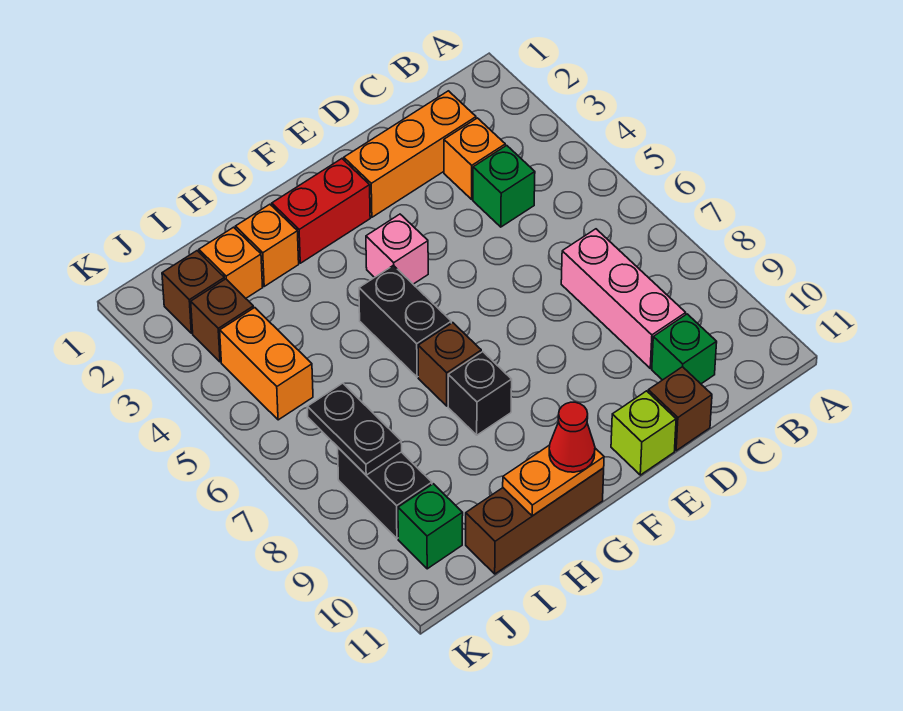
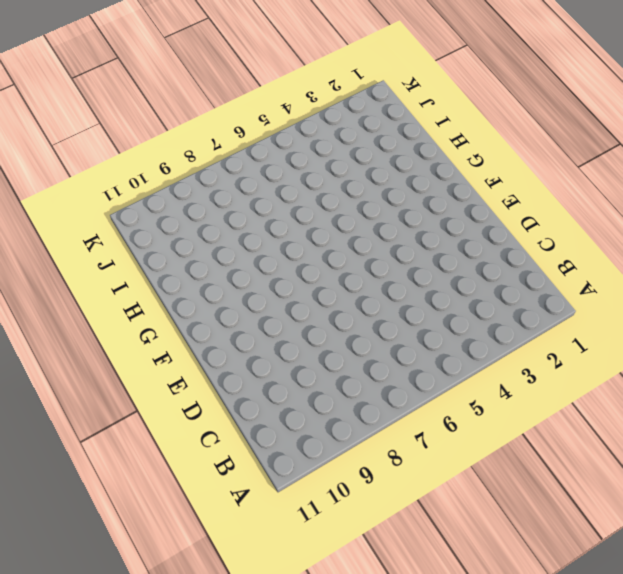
none -> orange brick C2:E2 level 1
none -> orange brick C3 level 1
none -> green brick C4 level 1

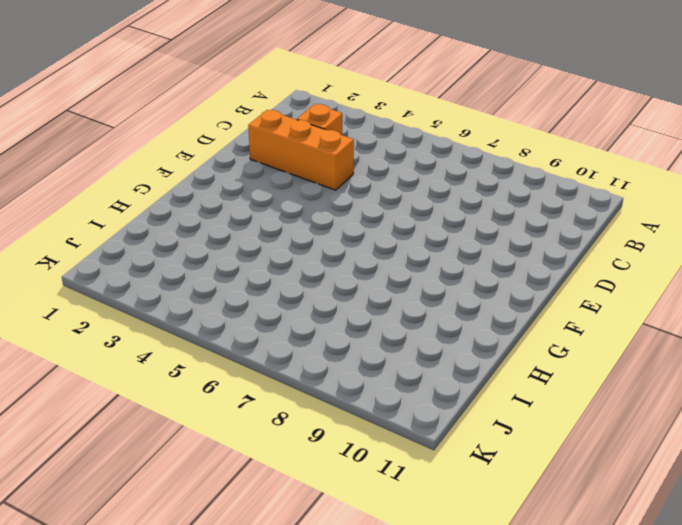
orange brick D2:D4 level 1 -> orange brick C2:E2 level 1
none -> green brick C4 level 1
none -> pink brick C7:C9 level 1
none -> green brick C10 level 1

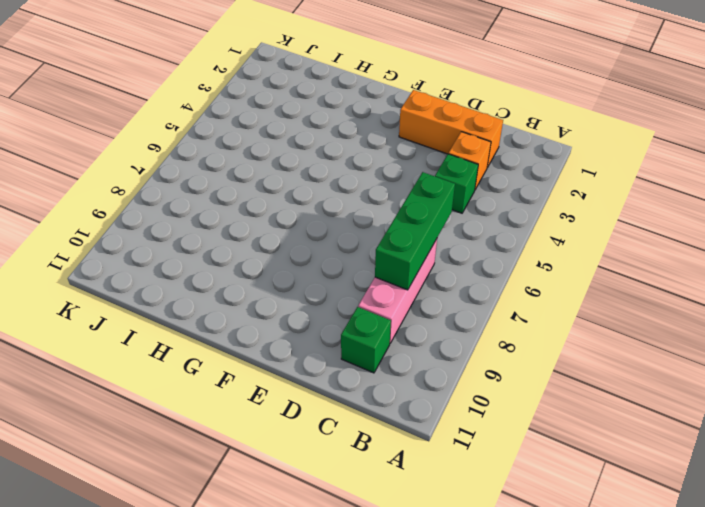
green brick C6:C8 level 2 -> none
none -> brown brick D11 level 1
none -> lime brick E11 level 1
none -> red brick F2:G2 level 1

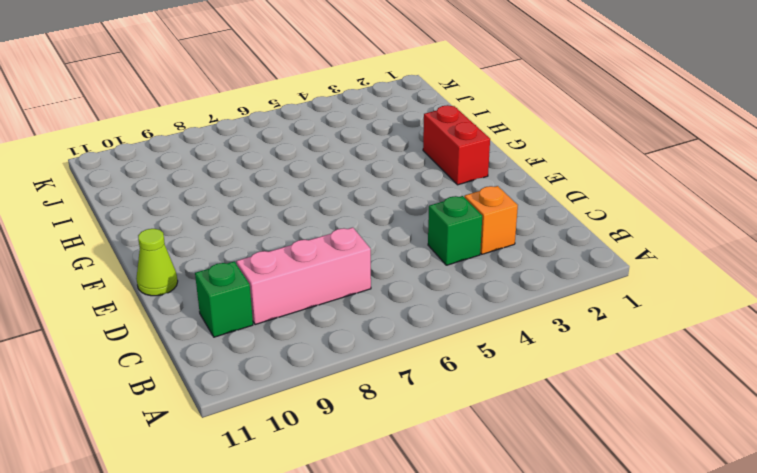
lime cone E11 level 1 -> lime brick E11 level 1
none -> orange brick C2:E2 level 1
none -> brown brick D11 level 1
none -> pink brick F4 level 1

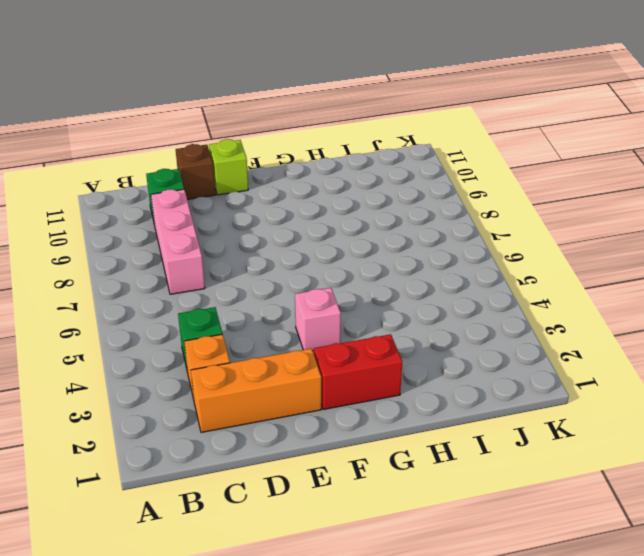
none -> black brick G5:G6 level 1
none -> brown brick G7 level 1
none -> black brick G8 level 1

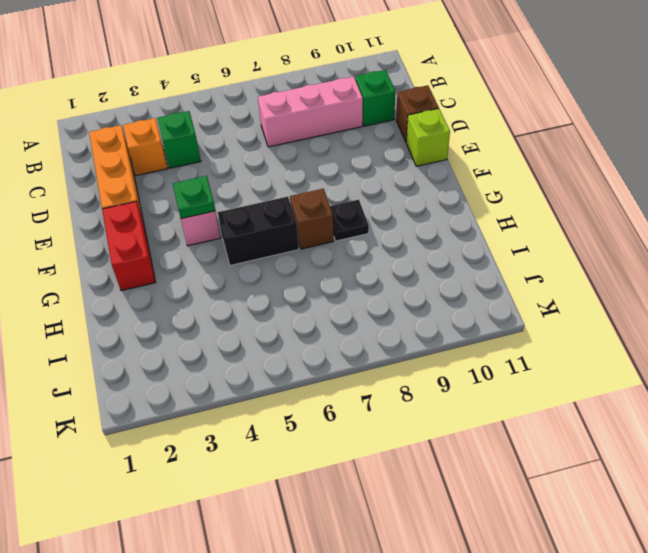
green plate F4 level 2 -> none
black plate G8 level 1 -> black brick G8 level 1
none -> brown brick G11:I11 level 1
none -> orange brick H2 level 1
none -> orange brick I2 level 1

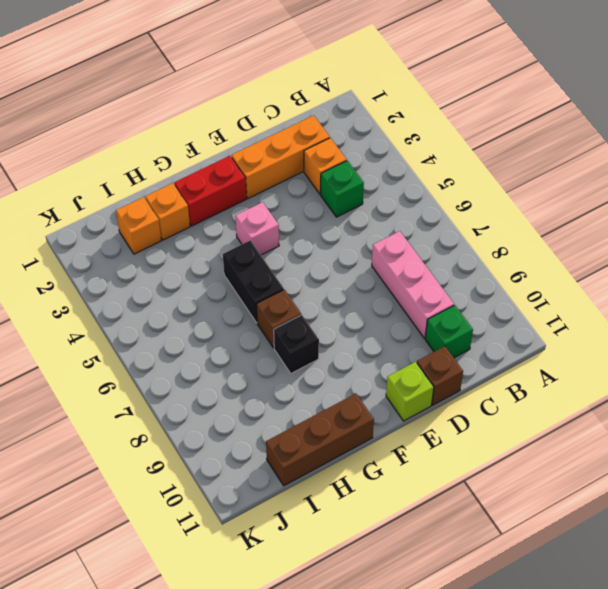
none -> brown brick J2 level 1
none -> brown brick J3 level 1
none -> orange brick J4:J5 level 1

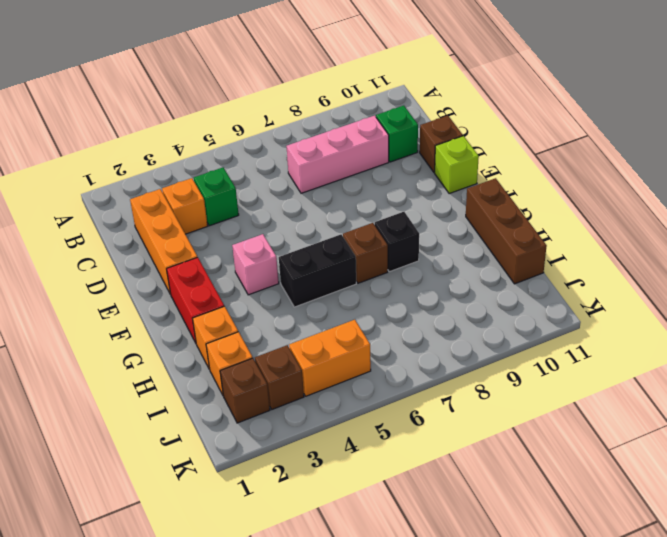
none -> black brick J8:J9 level 1
none -> green brick J10 level 1
none -> orange plate G11:H11 level 2

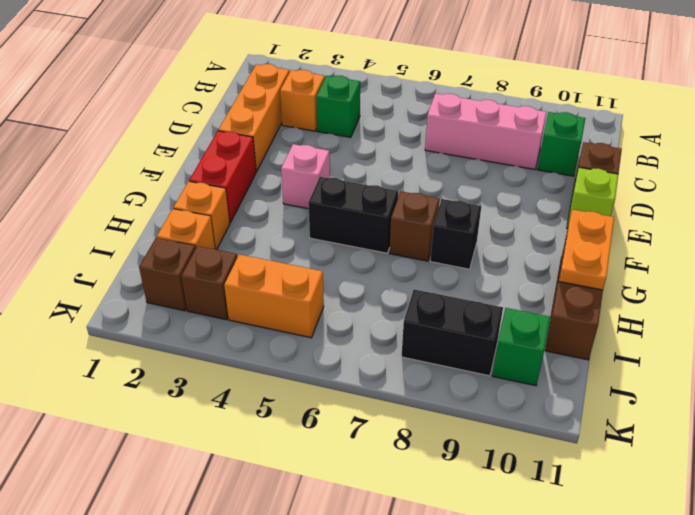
none -> black plate J7:J8 level 2
none -> red cone G11 level 3

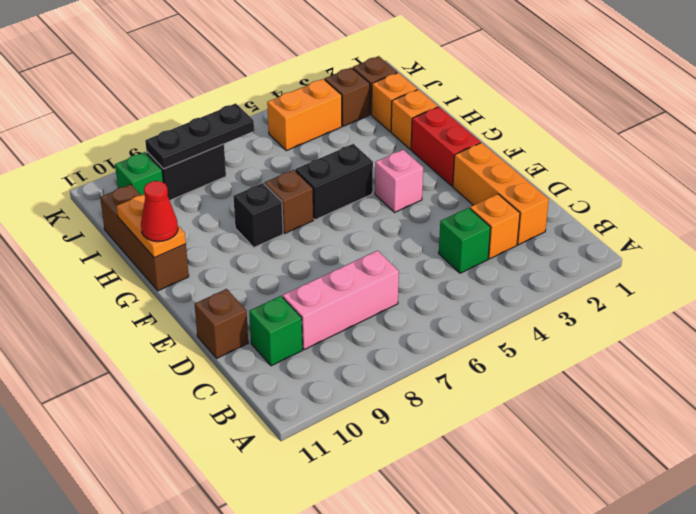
black plate J7:J9 level 2 -> black plate J7:J8 level 2
none -> lime brick E11 level 1

